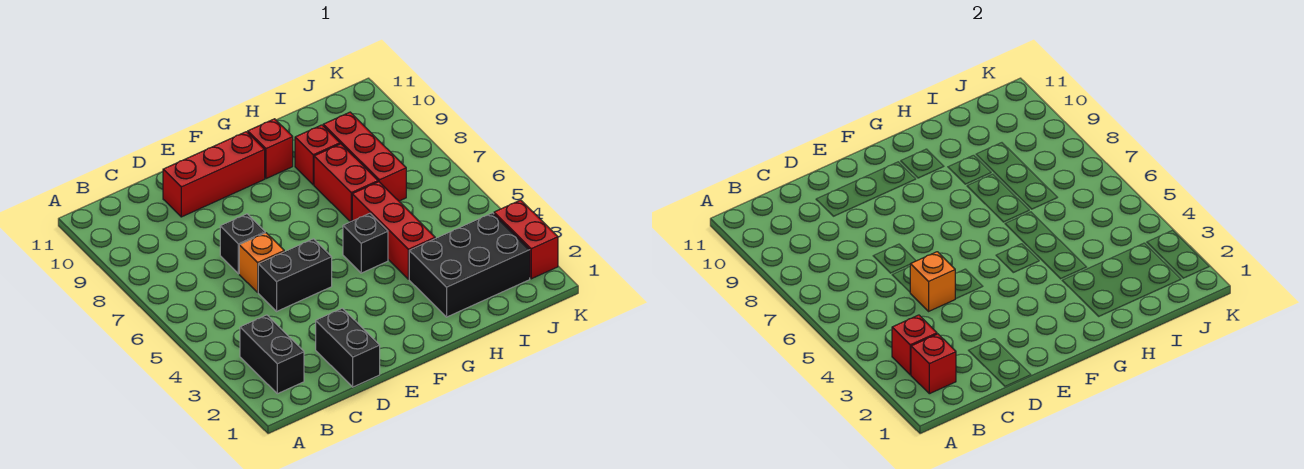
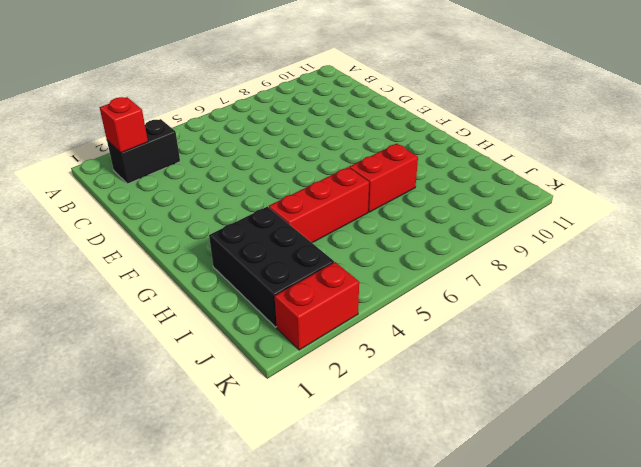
none -> black brick D1:D2 level 1
none -> black brick D5:E5 level 1
none -> orange brick D6 level 1

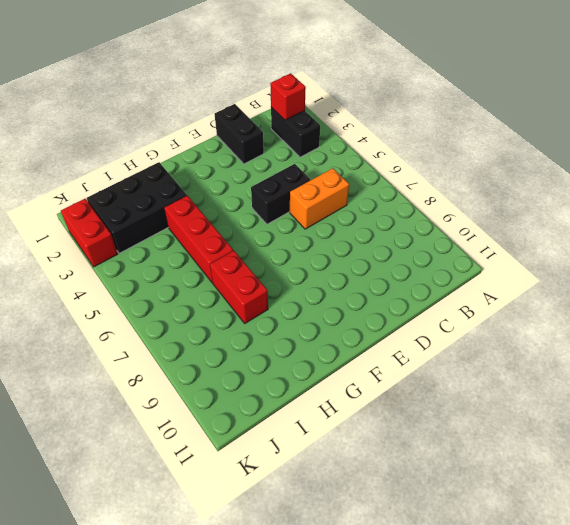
orange brick C6:D6 level 1 -> orange brick D6 level 1
none -> black brick D7 level 1
none -> red brick D10:F10 level 1
none -> black brick G5 level 1

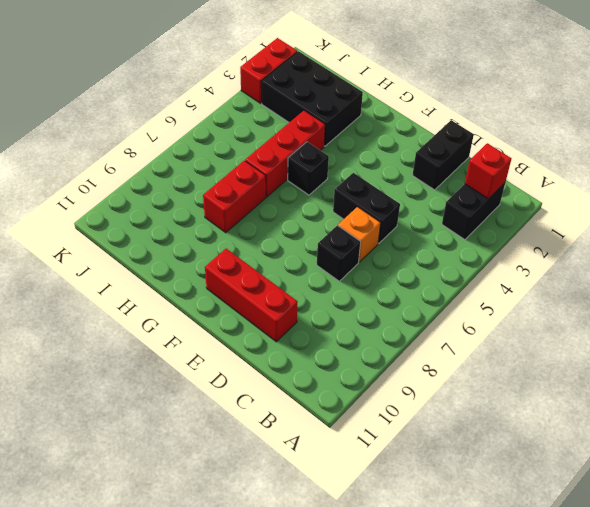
none -> red brick G10 level 1
none -> red brick H9 level 1
none -> red brick I7:I9 level 1

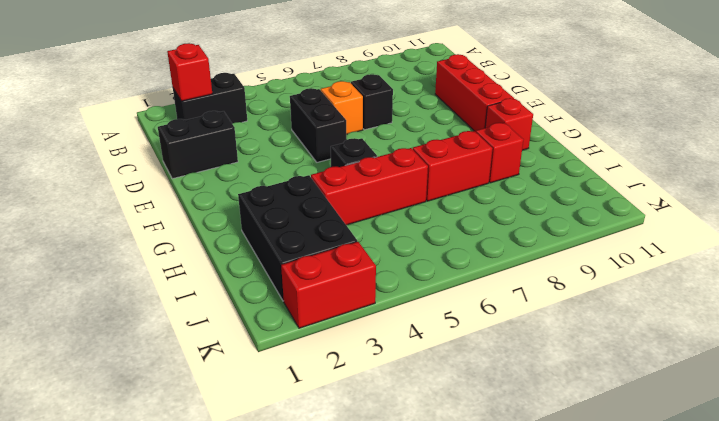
none -> red brick I7:I9 level 1
none -> red brick B3 level 2
none -> orange brick D5 level 2

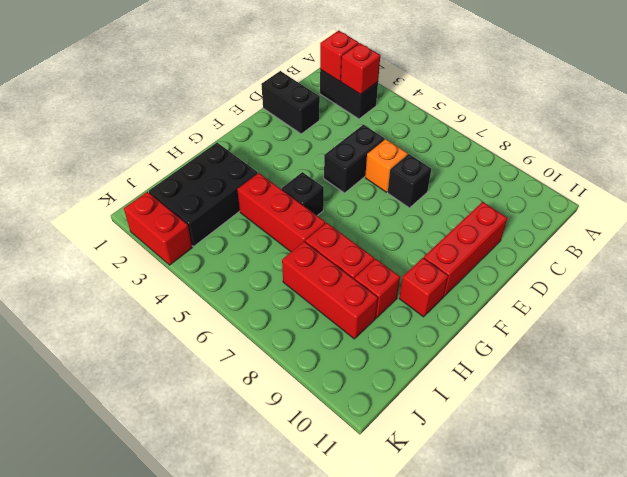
none -> orange brick D5 level 2

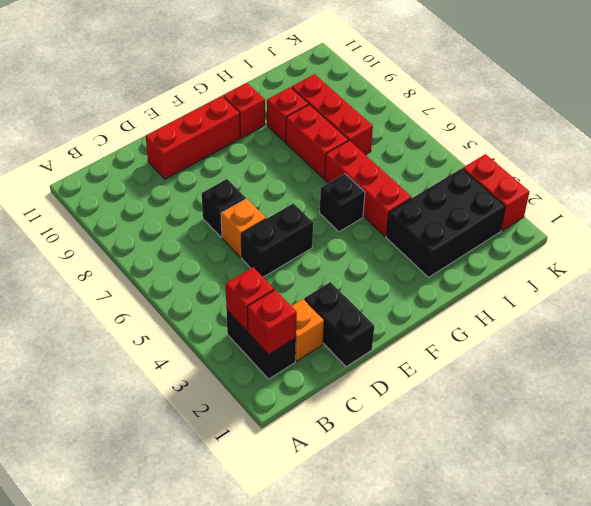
orange brick C2 level 1 -> orange brick D5 level 2

